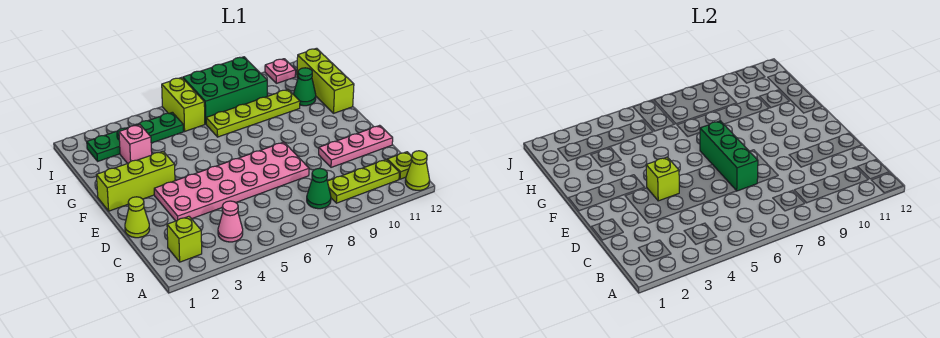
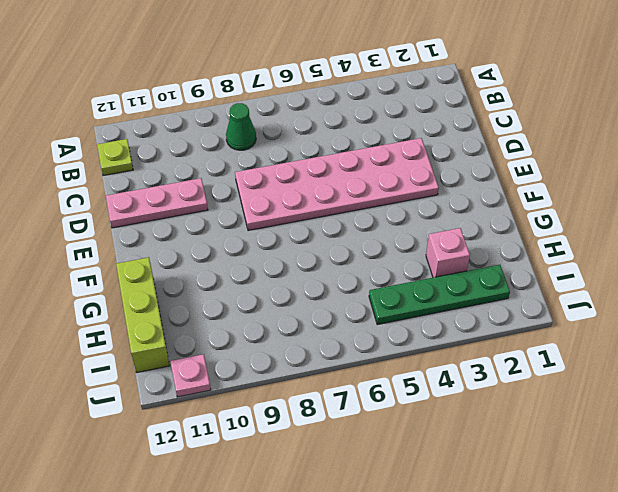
none -> lime cone A12 level 1
none -> lime brick B2 level 1
none -> pink cone B4 level 1

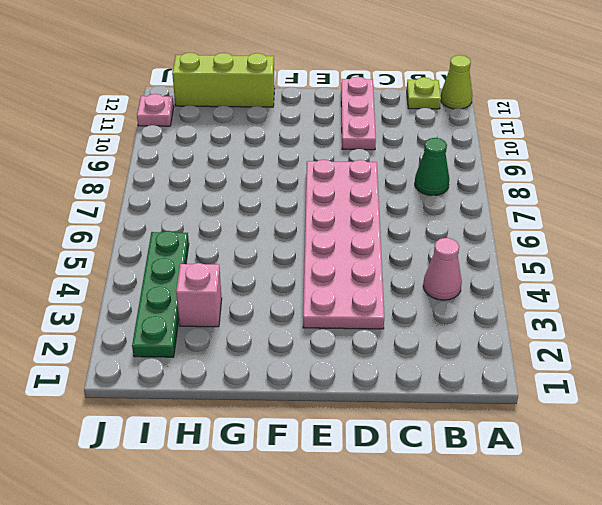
none -> lime brick B2 level 1
none -> lime plate B9:B11 level 1
none -> lime cone D1 level 1

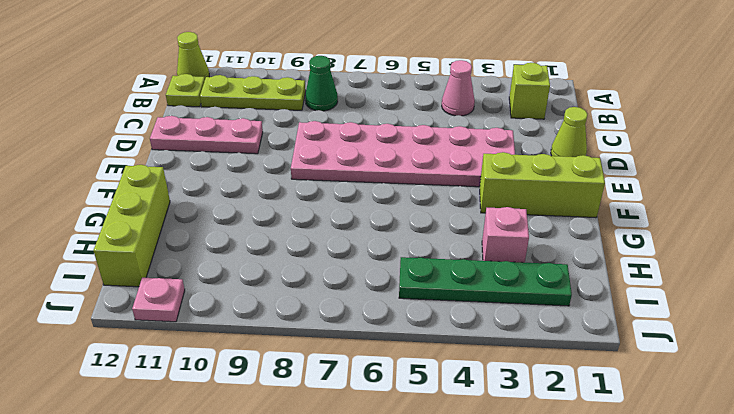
none -> lime plate H7:H10 level 1
none -> green cone H11 level 1
none -> lime brick I6:J6 level 1

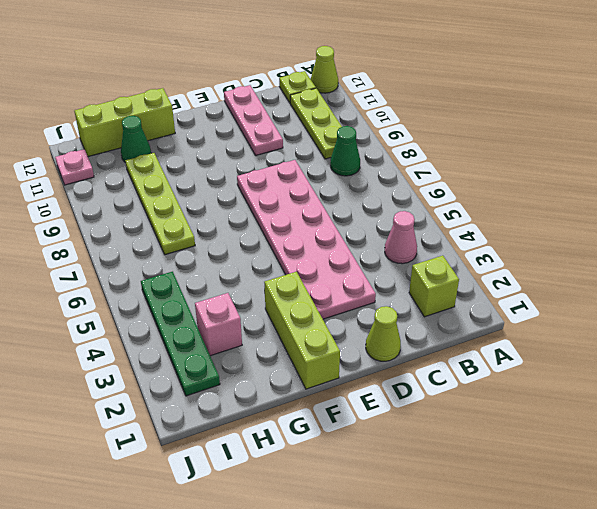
none -> lime brick I6:J6 level 1
none -> green brick I7:J9 level 1
none -> green brick D7:F7 level 2

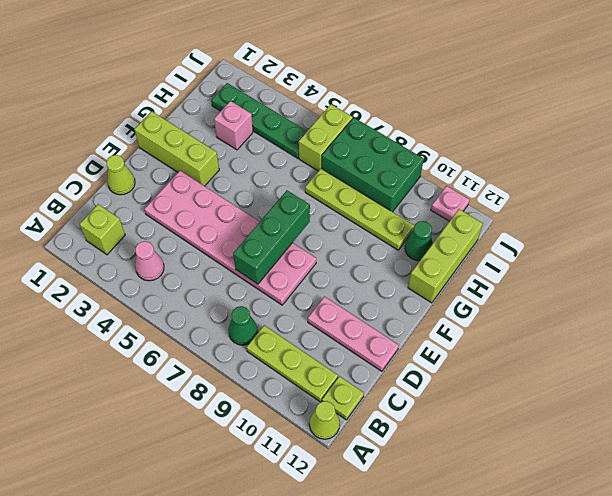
none -> lime brick E4 level 2

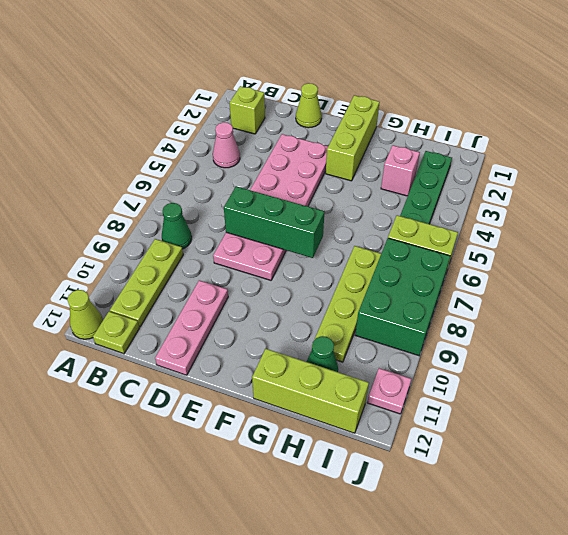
none -> lime brick E4 level 2

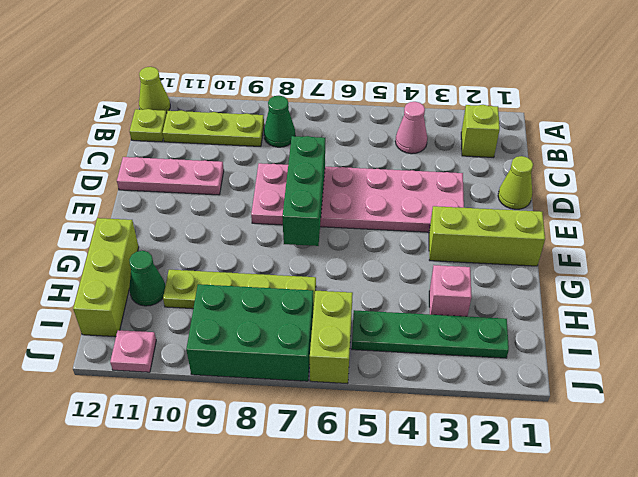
none -> lime brick E4 level 2

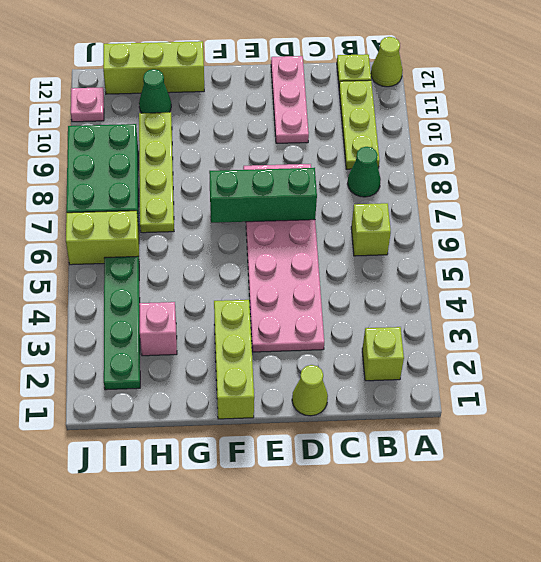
lime brick B6 level 1 -> lime brick E4 level 2
none -> pink cone B4 level 1

